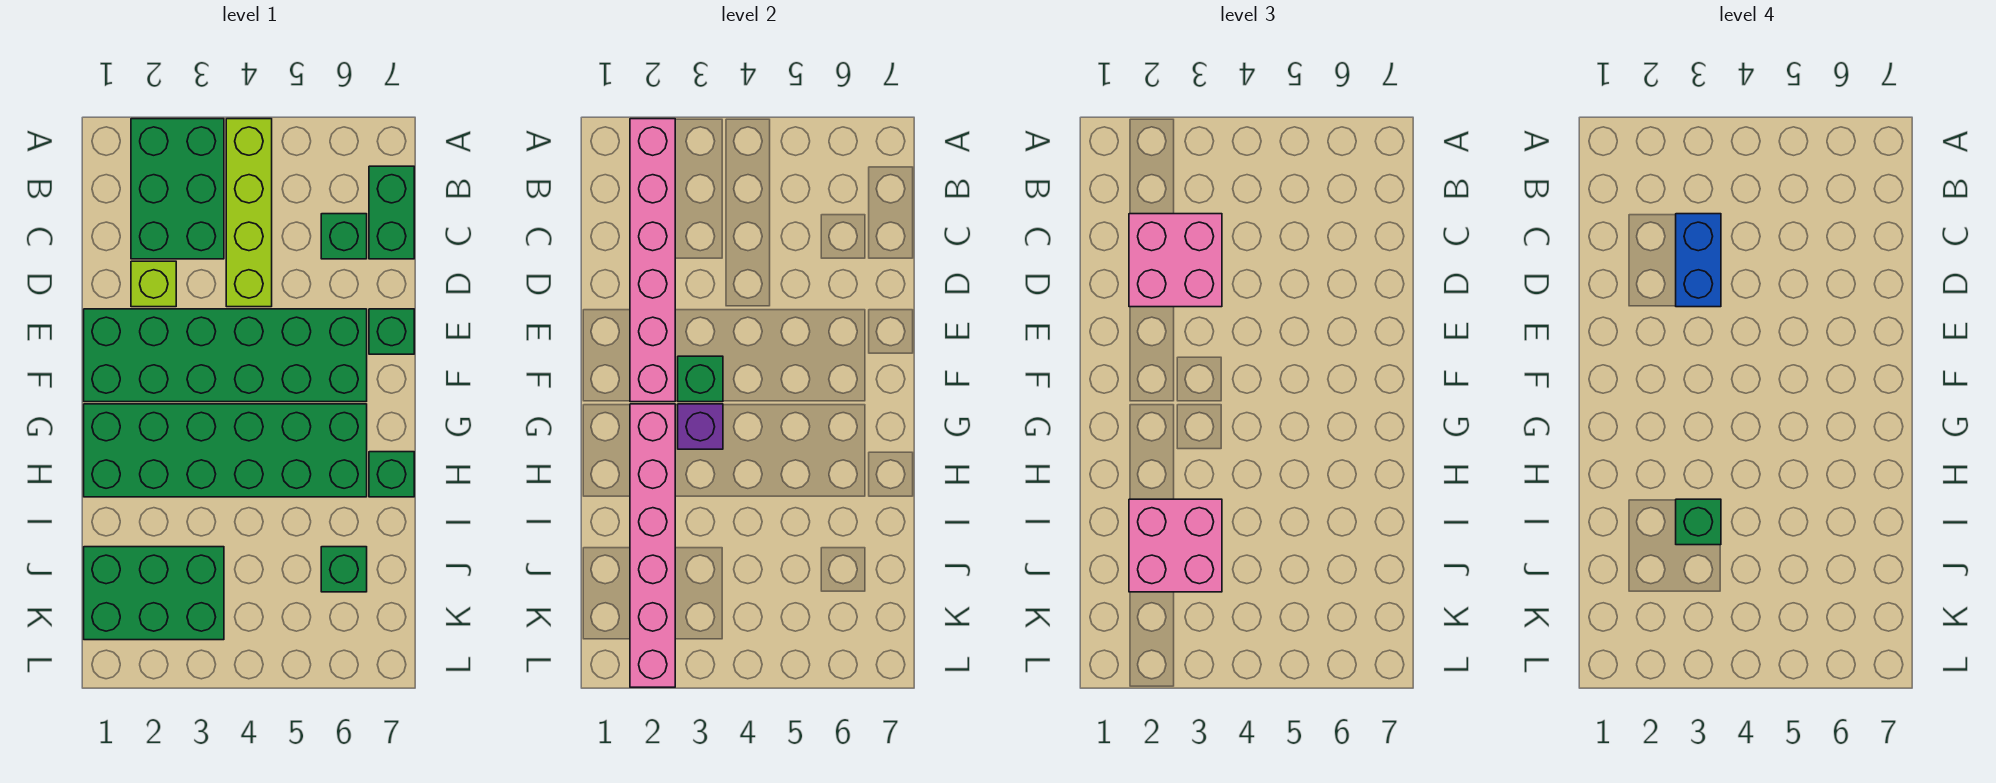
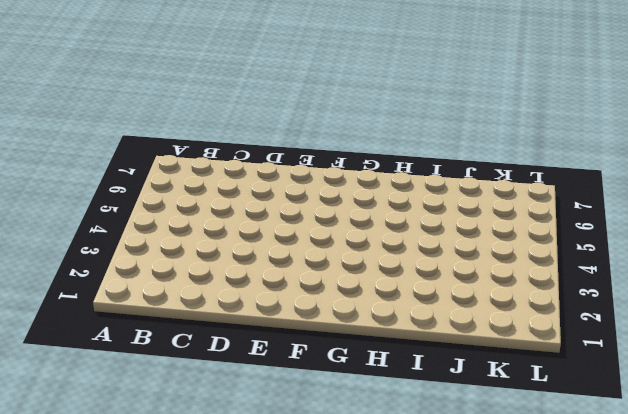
none -> green brick A2:C3 level 1
none -> lime brick A4:D4 level 1
none -> green brick B7:C7 level 1

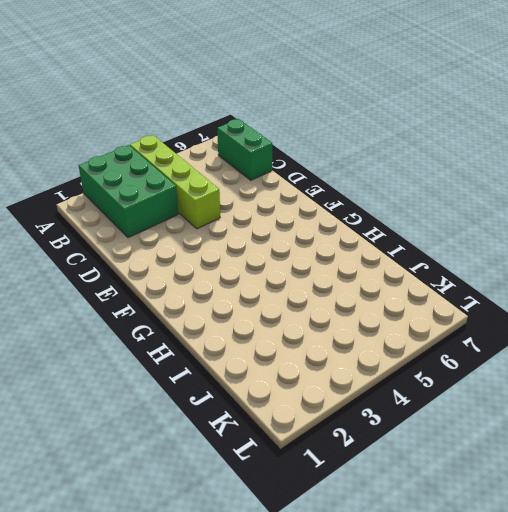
none -> green brick C6 level 1
none -> lime brick D2 level 1
none -> green brick E1:F6 level 1

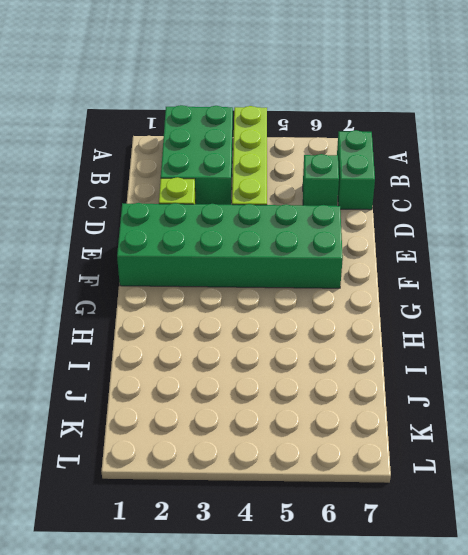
none -> green brick E7 level 1
none -> green brick G1:H6 level 1
none -> green brick H7 level 1

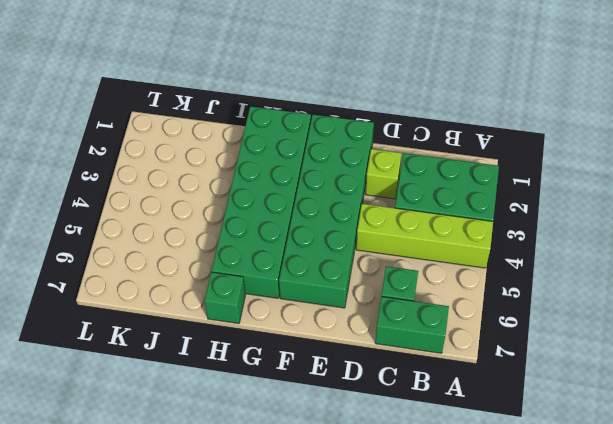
none -> green brick E7 level 1
none -> green brick J1:K3 level 1
none -> green brick J6 level 1

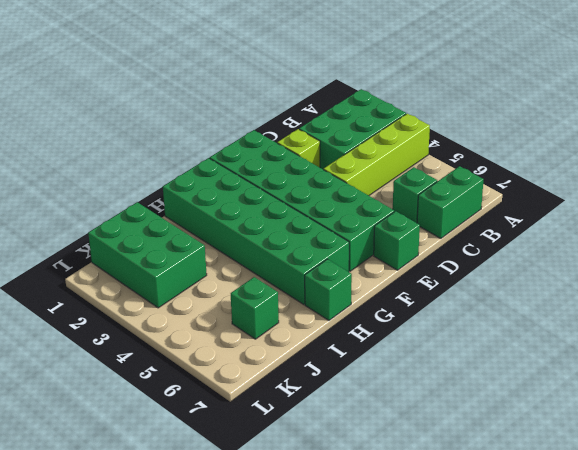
none -> pink brick A2:F2 level 2
none -> green brick F3 level 2
none -> pink brick G2:L2 level 2

